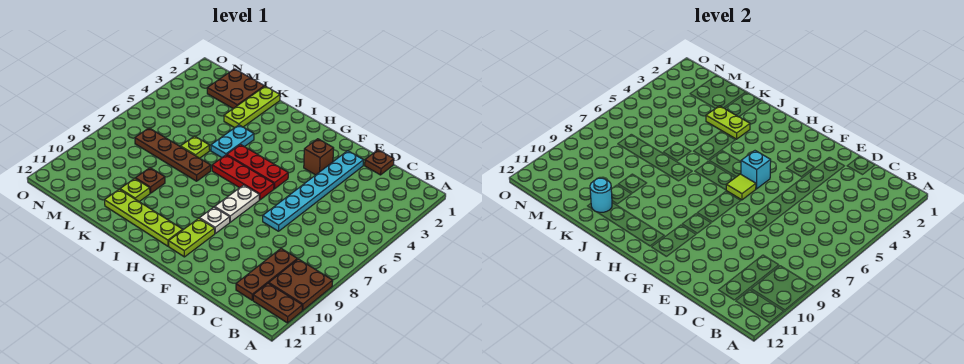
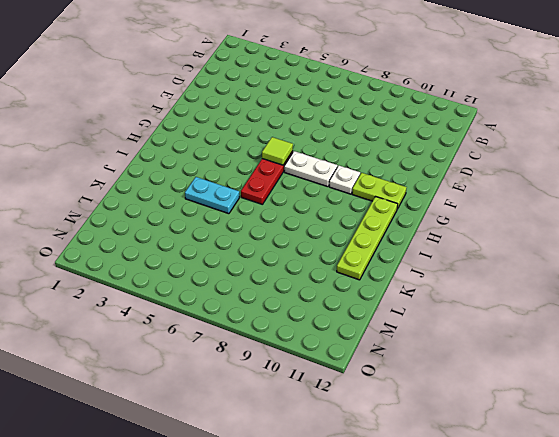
none -> brown plate A9:B10 level 1
none -> brown plate A11:B11 level 1
none -> brown plate C9:C11 level 1

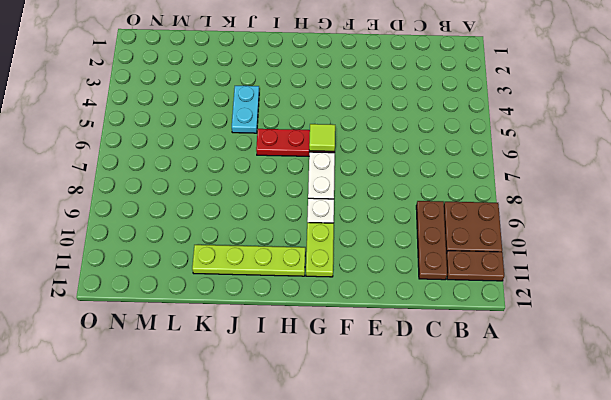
none -> brown plate D1 level 1
none -> cyan plate E2:E7 level 1
none -> brown brick F3 level 1

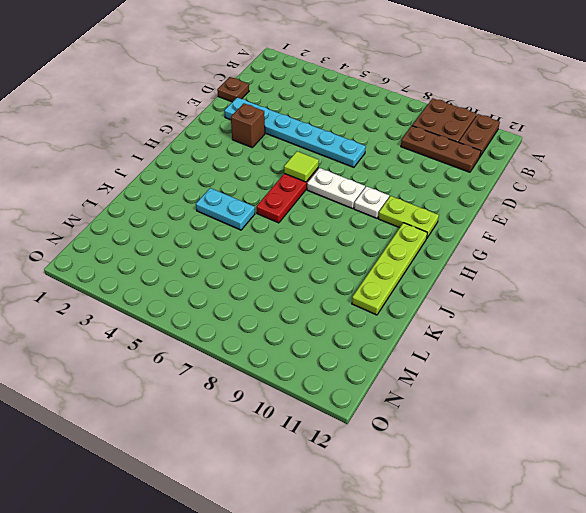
none -> red plate G5:I5 level 1
none -> brown plate J7:M7 level 1
none -> lime plate K1:K3 level 1

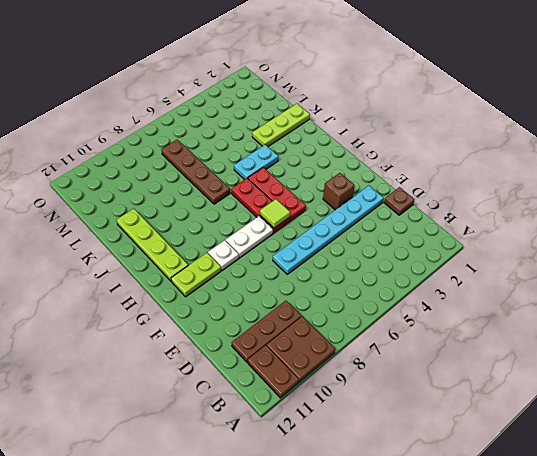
none -> lime plate K6 level 1
none -> brown plate K9 level 1
none -> lime plate K10 level 1

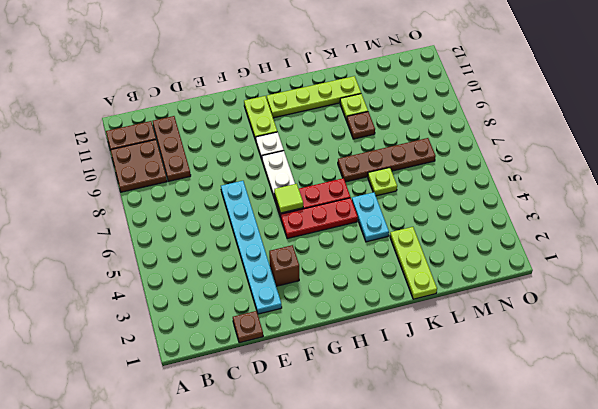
none -> brown plate L1:M2 level 1
none -> cyan brick G5 level 2
none -> lime plate J3:K3 level 2

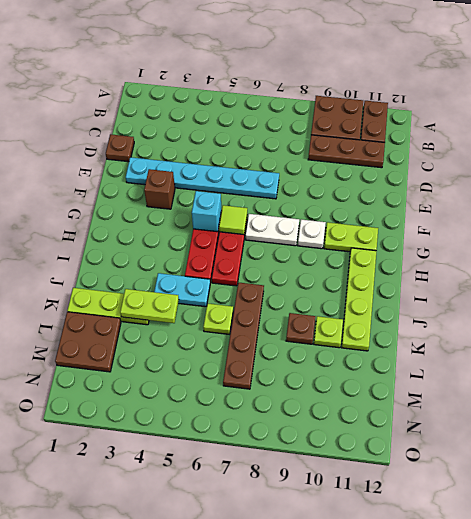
lime plate K3:K4 level 2 -> lime plate J3:K3 level 2
none -> cyan round brick K11 level 2

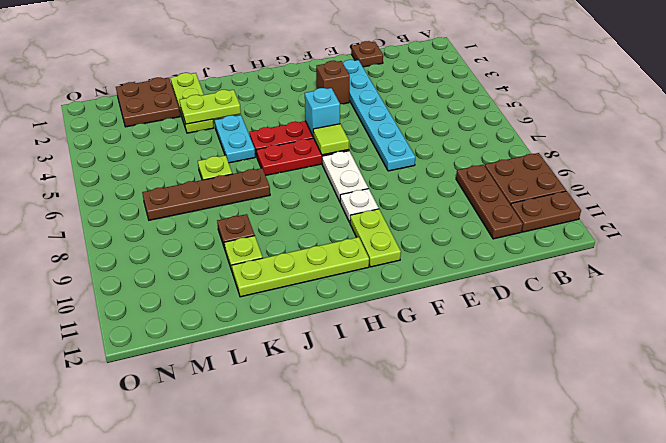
none -> cyan round brick K11 level 2

